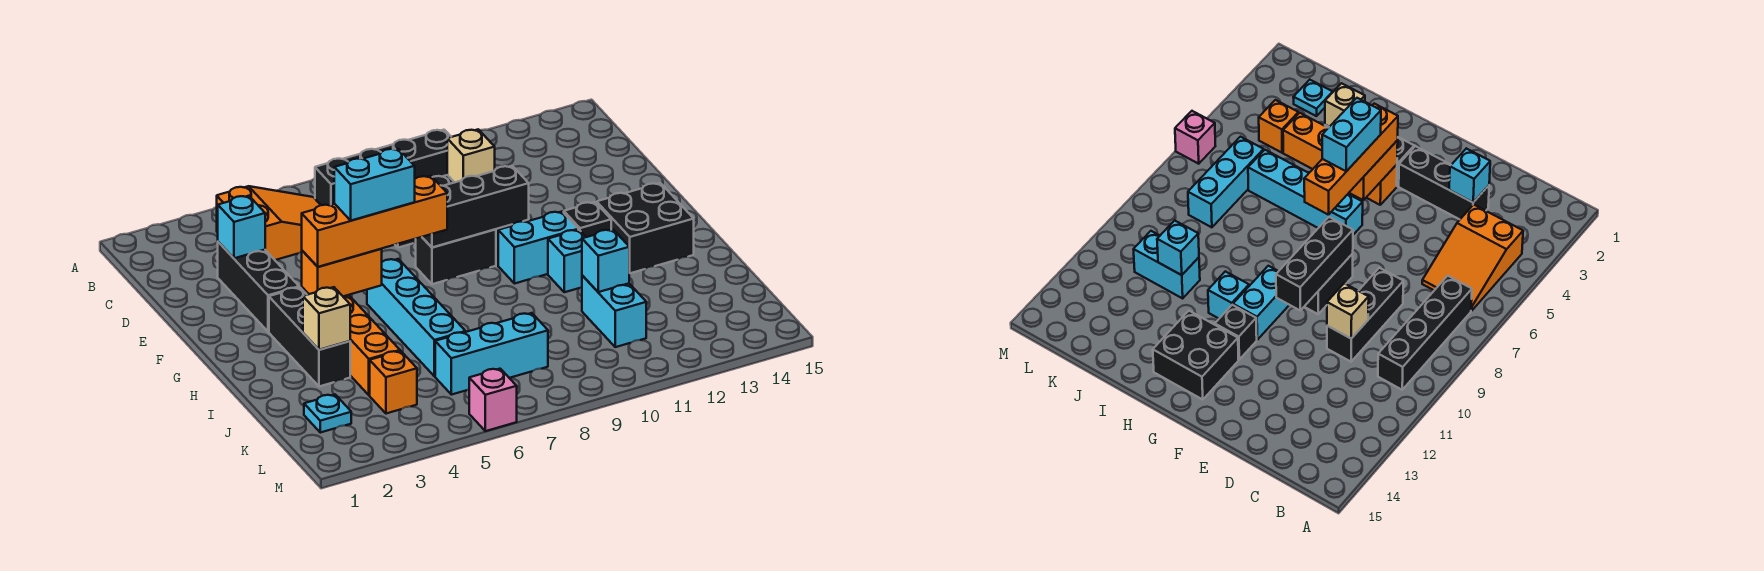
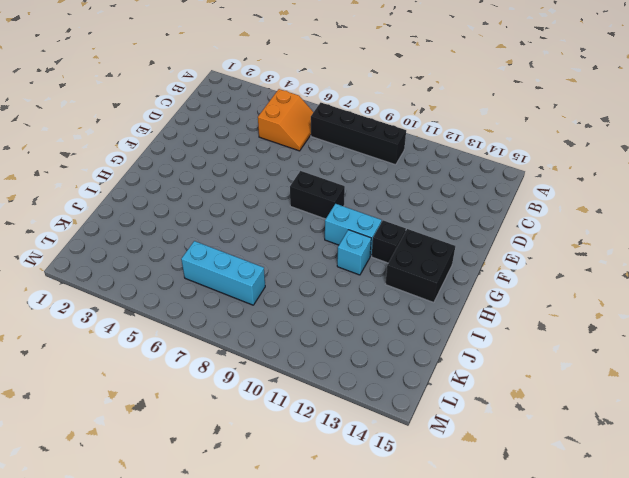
orange slope B5:C6 level 1 top 5 -> orange slope B4:C6 level 1 top 4
none -> black brick D3:F3 level 1
none -> black brick D8:D10 level 1
none -> black brick G3:I3 level 1

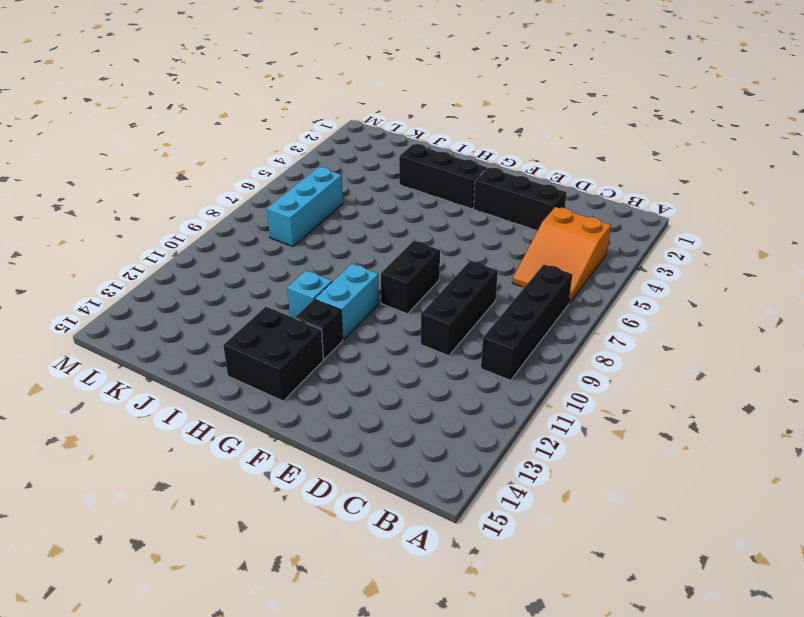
none -> orange brick G4:J4 level 1
none -> cyan brick G6:J6 level 1
none -> cyan brick J11:K11 level 1

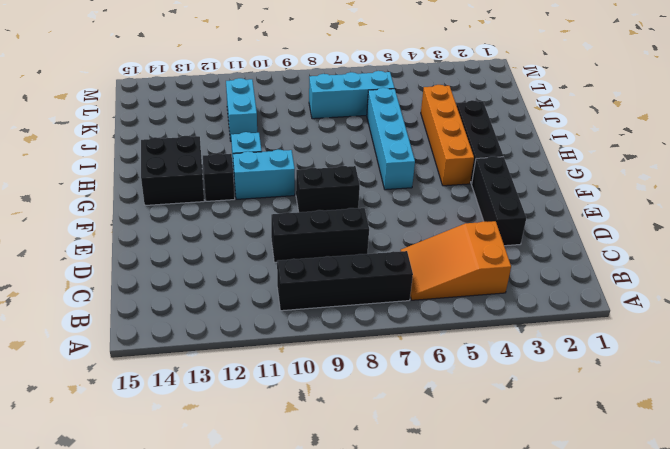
none -> cyan plate K2 level 1
none -> orange brick K4 level 1
none -> pink brick M6 level 1

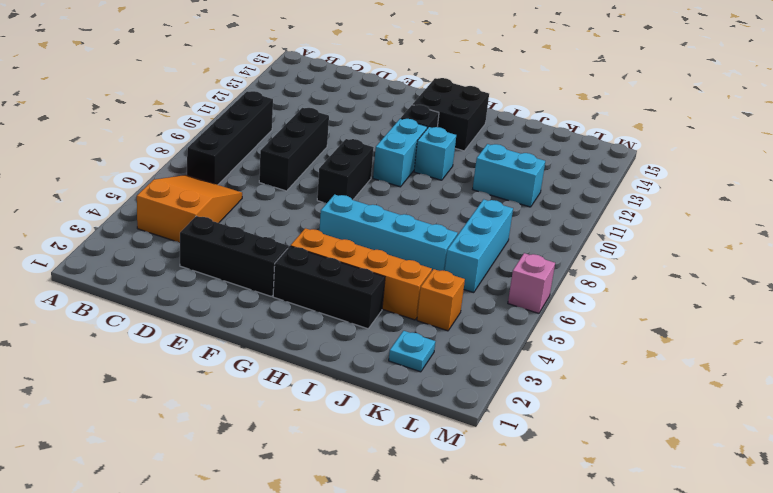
none -> cyan brick D3 level 2
none -> tan brick D10 level 2
none -> black brick F8:F10 level 2

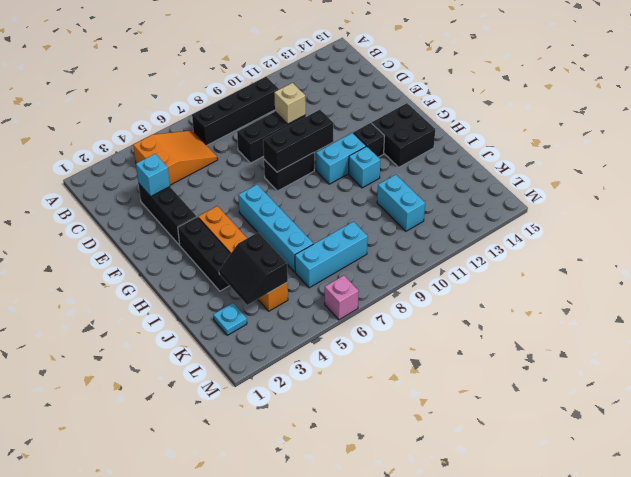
black slope J3:K4 level 2 top 4 -> none
none -> orange brick G4:G5 level 2
none -> tan brick I3 level 2
none -> cyan brick J11 level 2

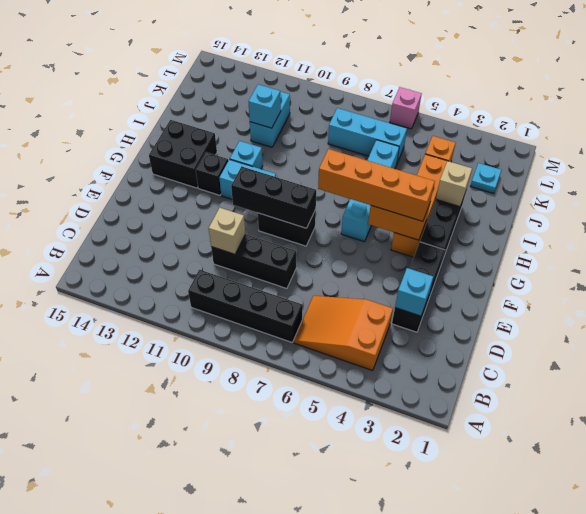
none -> cyan brick G5:G6 level 4

